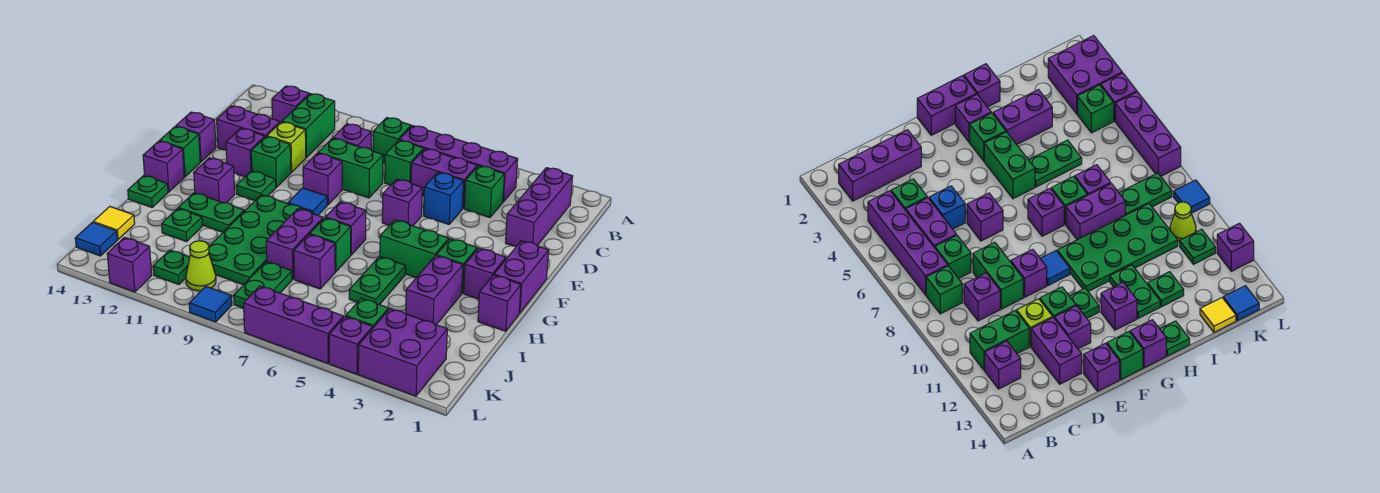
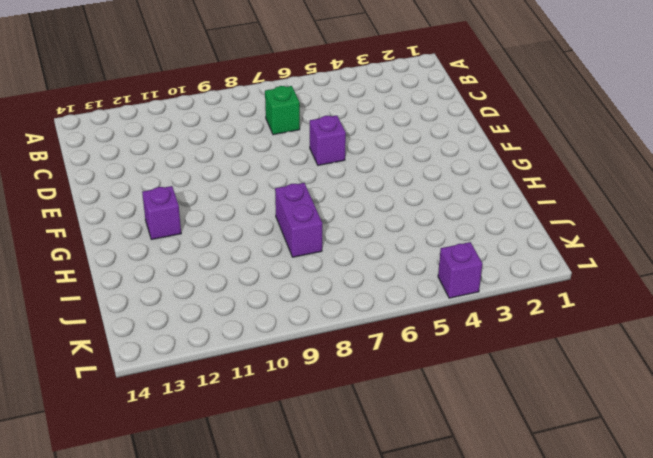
none -> purple brick B2:D2 level 1
none -> purple brick B4:B7 level 1
none -> green brick B8 level 1
none -> green brick B11:C11 level 1

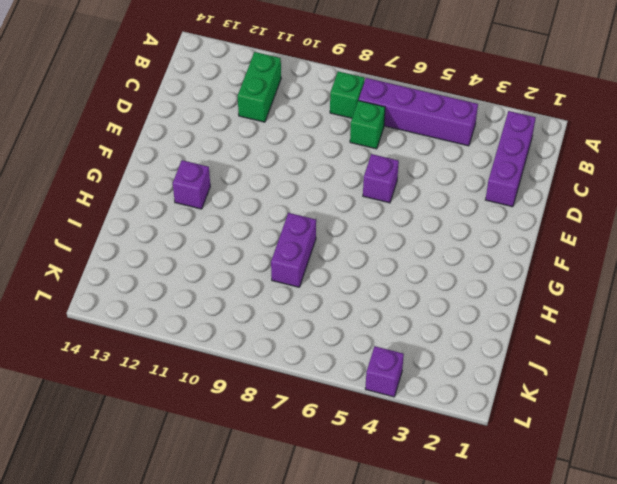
none -> purple brick B12 level 1
none -> green brick C4 level 1
none -> purple brick C5:C6 level 1
none -> purple brick C9 level 1

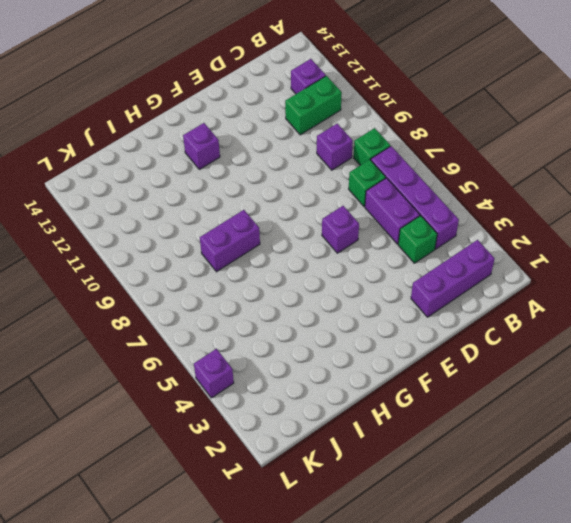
none -> blue brick D5 level 1
none -> green brick D8:D9 level 1
none -> lime brick D11 level 1
none -> purple brick D12:D13 level 1

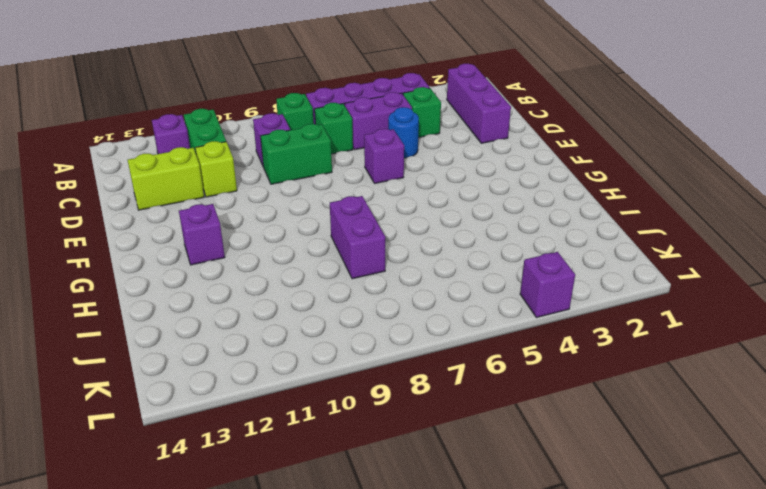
blue round brick D5 level 1 -> blue brick D5 level 1
lime brick D12:D13 level 1 -> purple brick D12:D13 level 1
none -> purple brick E9 level 1
none -> green brick E11 level 1
none -> purple brick E12 level 1
none -> purple brick E14 level 1

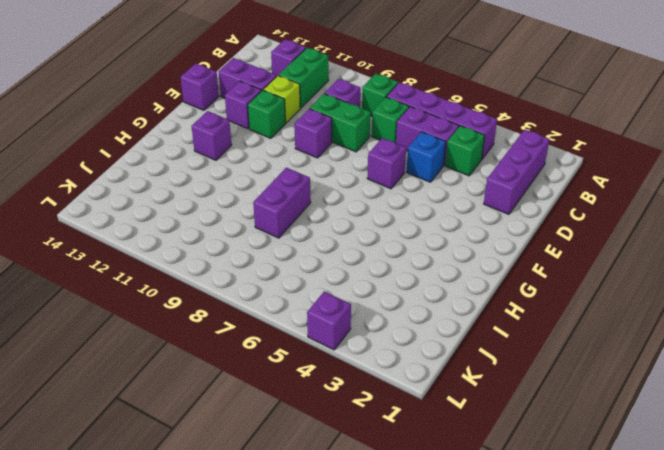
none -> purple brick F1:G1 level 1
none -> blue tile F9 level 1
none -> green plate F11 level 1
none -> green brick F14 level 1

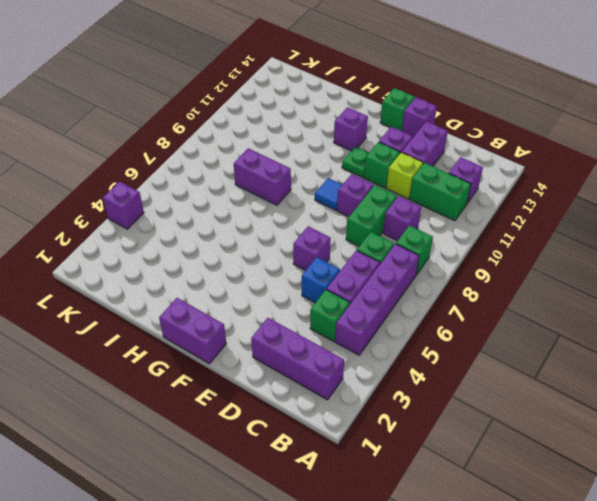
none -> purple brick G2 level 1
none -> green brick G3 level 1
none -> green brick G4:G5 level 1
none -> purple brick G7 level 1

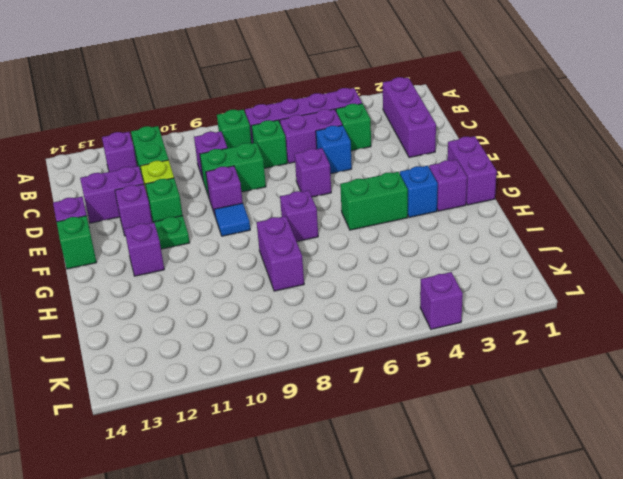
blue brick G3 level 1 -> green brick G3 level 1
none -> green plate G9:J10 level 1
none -> purple brick G14 level 1
none -> purple brick H1 level 1
none -> purple brick H3:I3 level 1

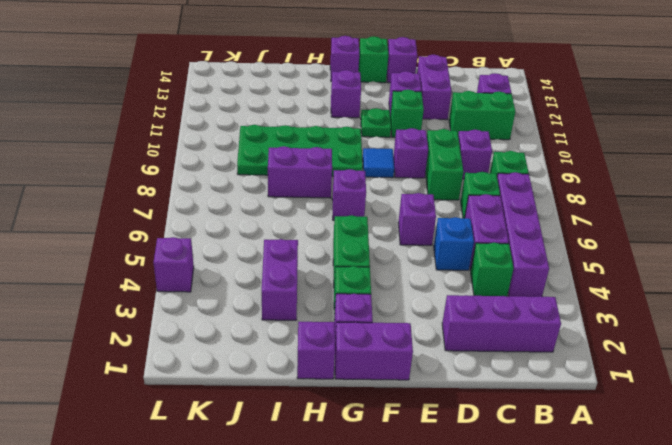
purple brick I3:I4 level 1 -> purple brick H3:I3 level 1
none -> lime brick D11 level 1
none -> green plate H5:I5 level 1
none -> green brick H7 level 1
none -> green plate H11:H12 level 1

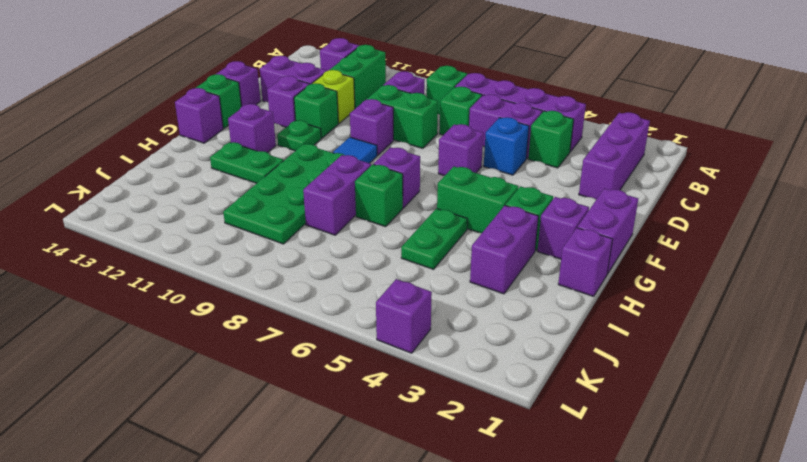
none -> green plate H14 level 1
none -> purple brick I7 level 1
none -> green plate I12 level 1
none -> green plate J8:K8 level 1

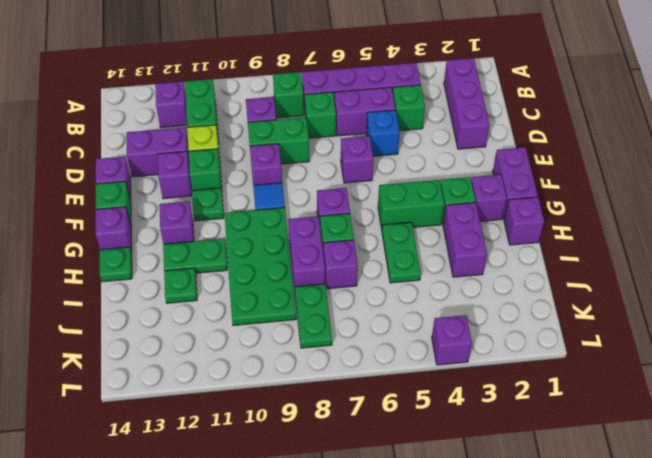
none -> yellow tile J14 level 1
none -> purple brick K2:L3 level 1
none -> green brick K4 level 1
none -> lime cone K10 level 1

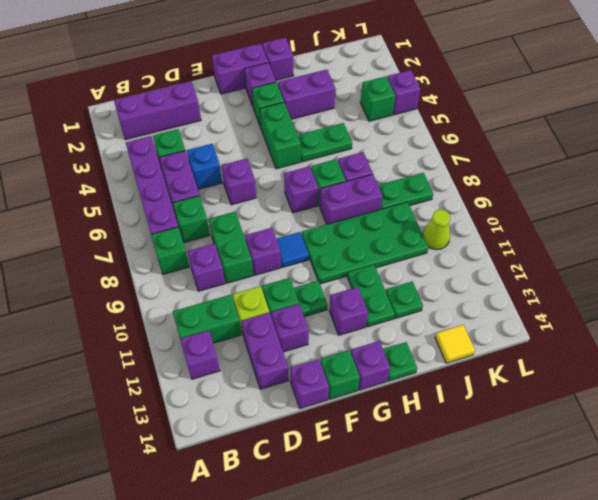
none -> purple brick K2:L3 level 1
none -> green plate K11 level 1
none -> blue tile K14 level 1
none -> purple brick L5:L7 level 1

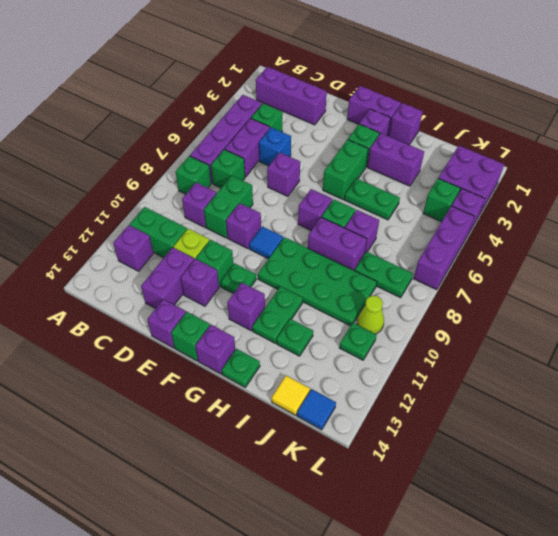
none -> blue tile L9 level 1
none -> purple brick L12 level 1

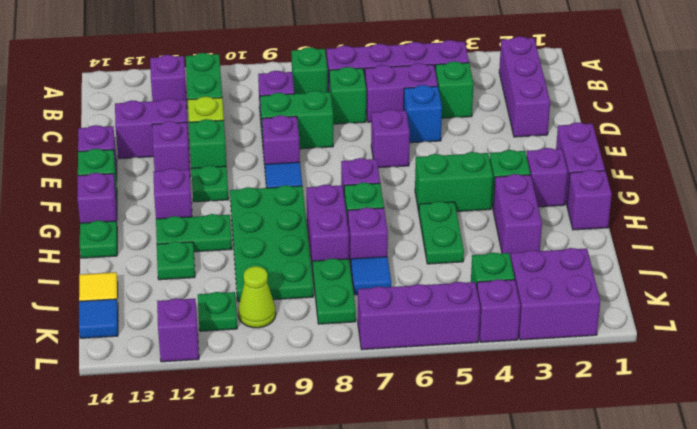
blue tile J7 level 1 -> blue tile L9 level 1

